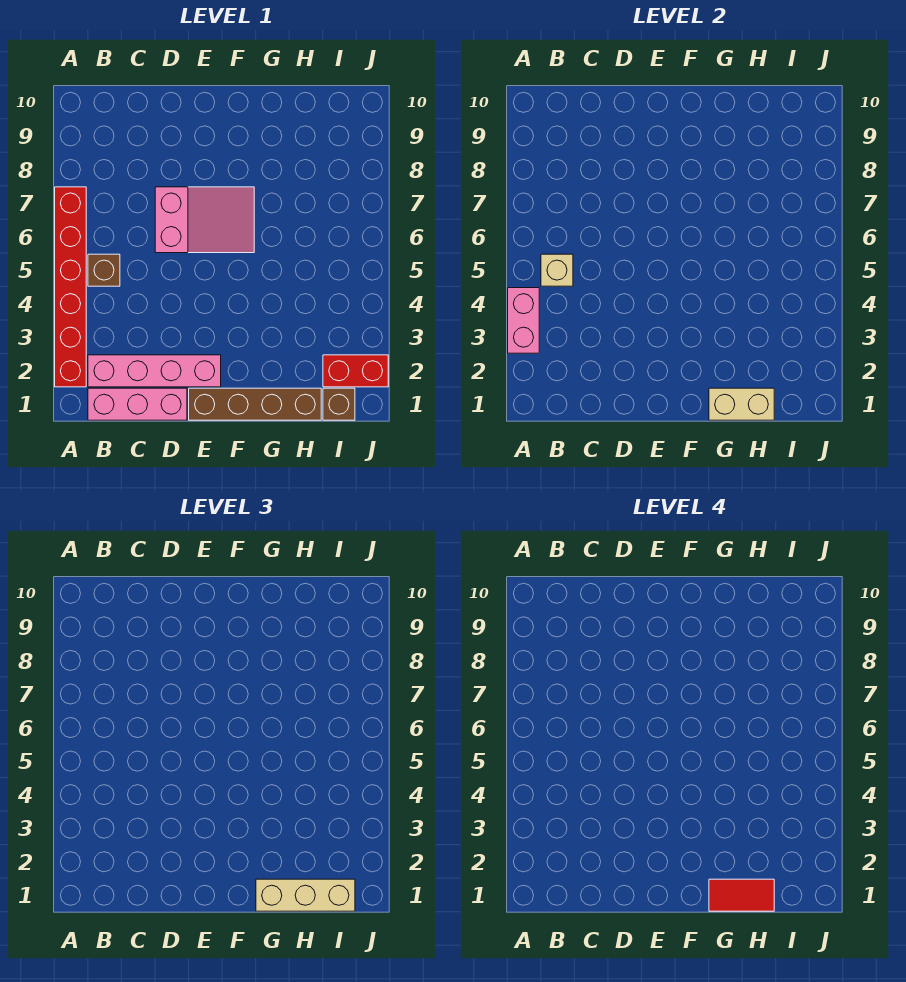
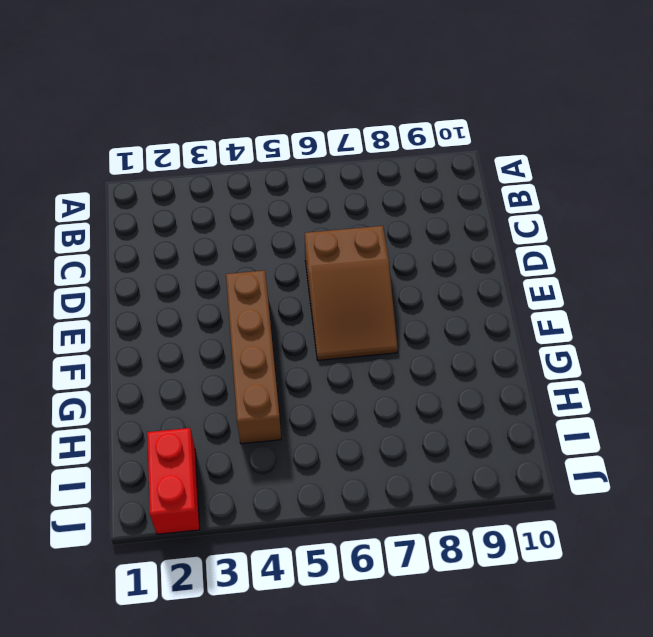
brown slope D6:F7 level 1 top D -> pink slope D6:F7 level 1 top D
brown brick E4:H4 level 1 -> brown brick E1:H1 level 1
none -> red brick A2:A7 level 1
none -> pink brick B1:D1 level 1
none -> pink brick B2:E2 level 1

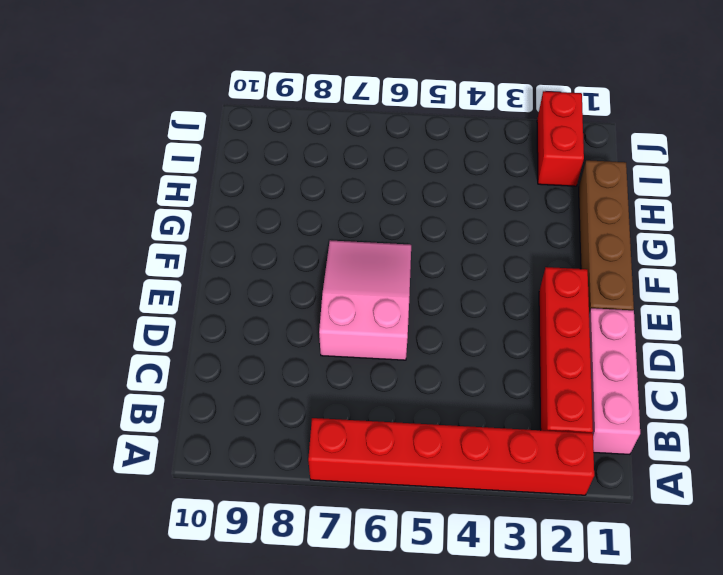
red brick B2:E2 level 1 -> pink brick B2:E2 level 1
none -> brown brick B5 level 1
none -> brown brick I1 level 1
none -> pink brick A3:A4 level 2

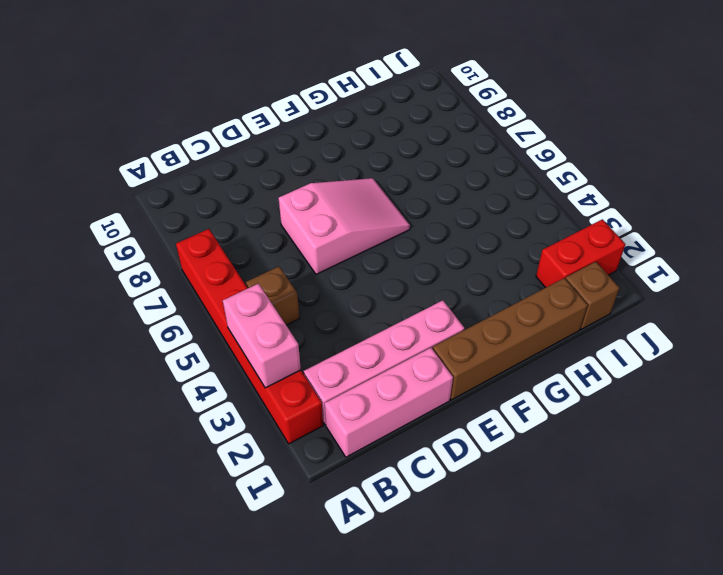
none -> tan brick B5 level 2
none -> tan brick G1:H1 level 2
none -> tan brick G1:I1 level 3

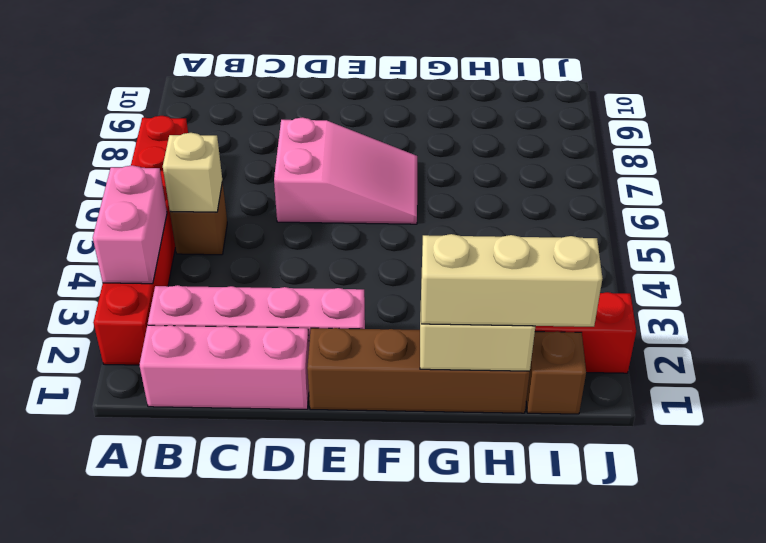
none -> red tile G1:H1 level 4

